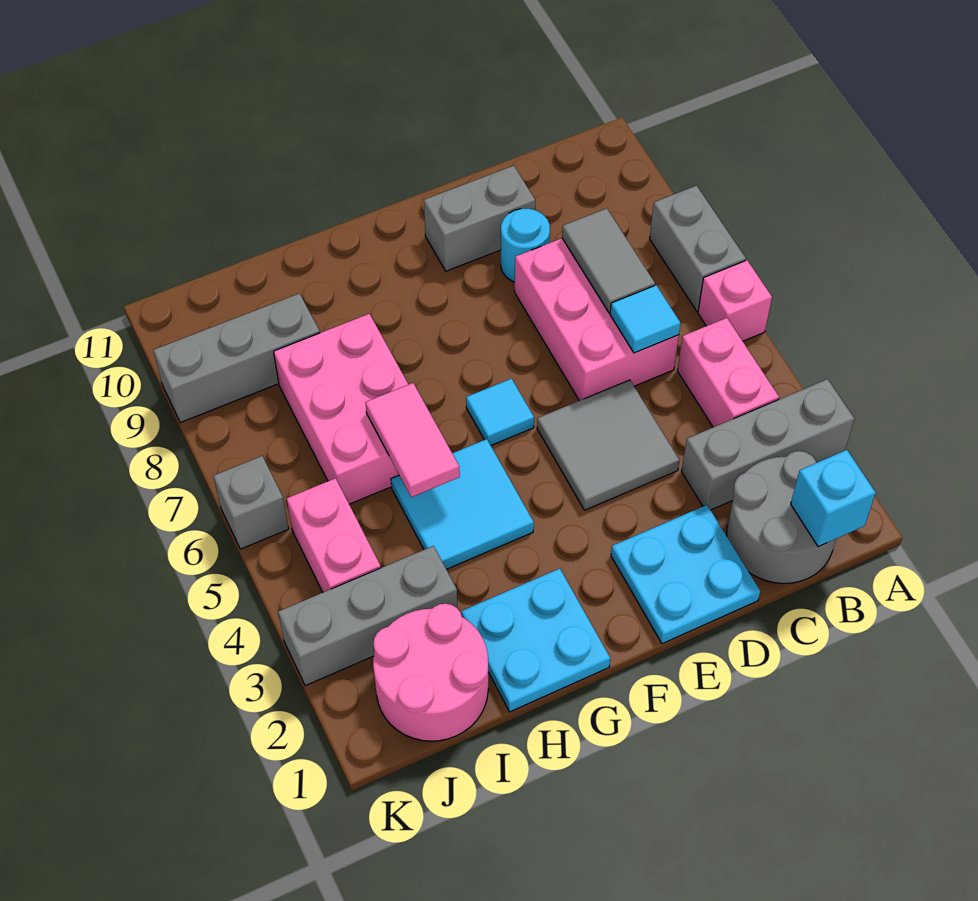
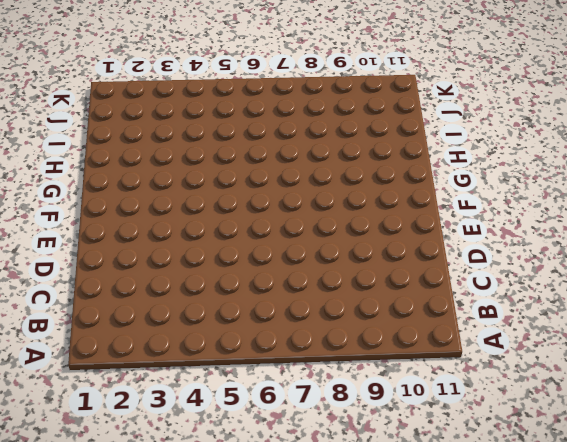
none -> grey brick A3:C3 level 1
none -> pink brick A6 level 1
none -> grey brick A7:A8 level 1

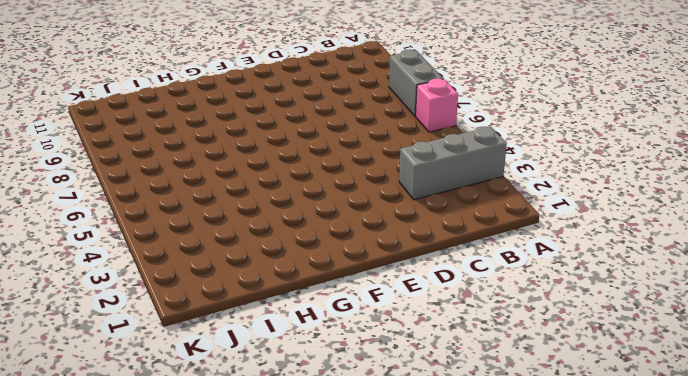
none -> grey round brick B1:C2 level 1
none -> pink brick B4:B5 level 1
none -> pink brick C6:D8 level 1

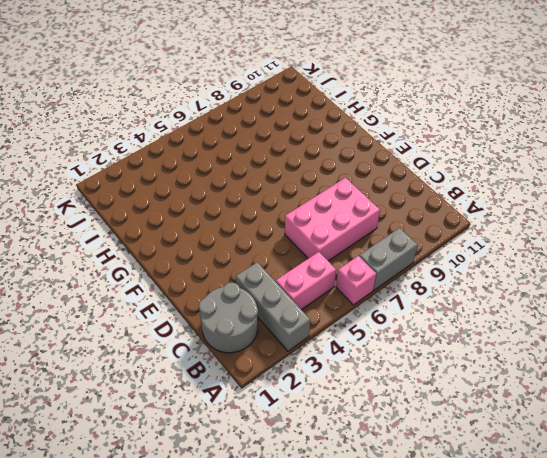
none -> cyan plate D1:E2 level 1
none -> grey tile D4:E5 level 1
none -> cyan round brick D9 level 1

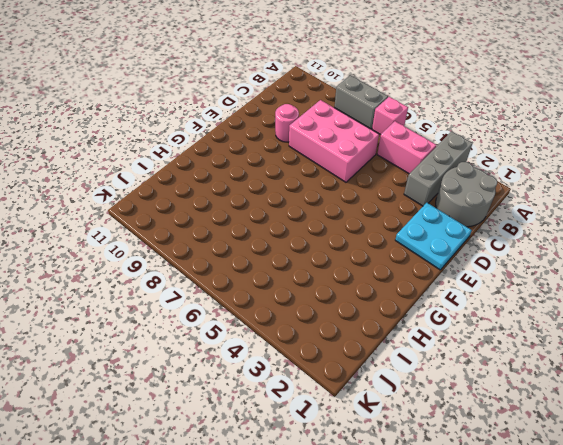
pink round brick D9 level 1 -> cyan round brick D9 level 1
none -> grey tile D4:E5 level 1
none -> grey brick D10:E10 level 1
none -> cyan tile F6 level 1

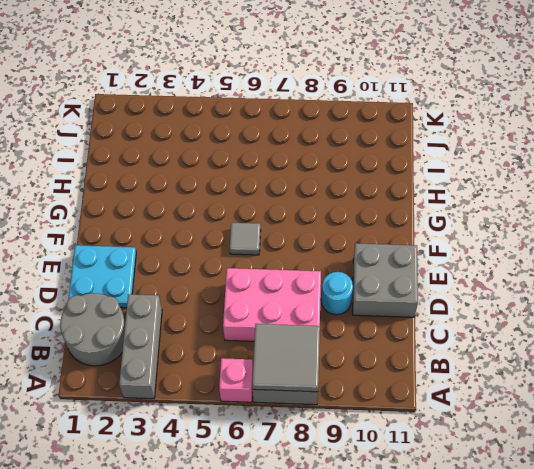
grey tile A7:B8 level 2 -> grey tile D4:E5 level 1
grey brick D10:E11 level 1 -> grey brick D10:E10 level 1
grey tile F6 level 1 -> cyan tile F6 level 1
none -> pink brick B4:B5 level 1
none -> cyan plate G1:H2 level 1
none -> cyan tile G4:H5 level 1

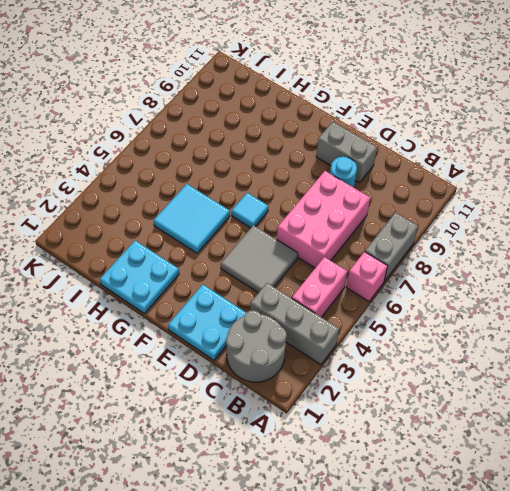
none -> pink brick H6:I8 level 1
none -> pink round brick I1:J2 level 1
none -> grey brick I3:K3 level 1

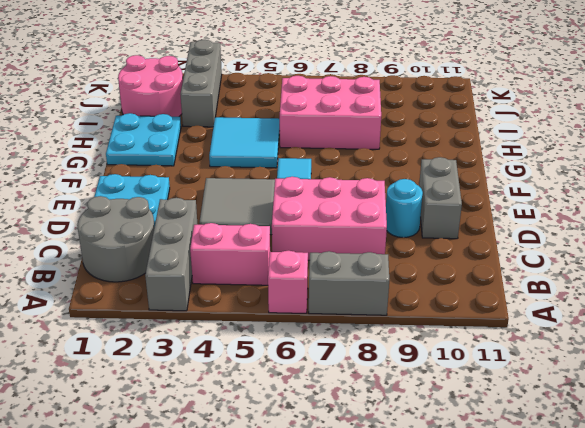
none -> grey brick I9:K9 level 1
none -> pink brick J4:J5 level 1
none -> grey brick K6 level 1

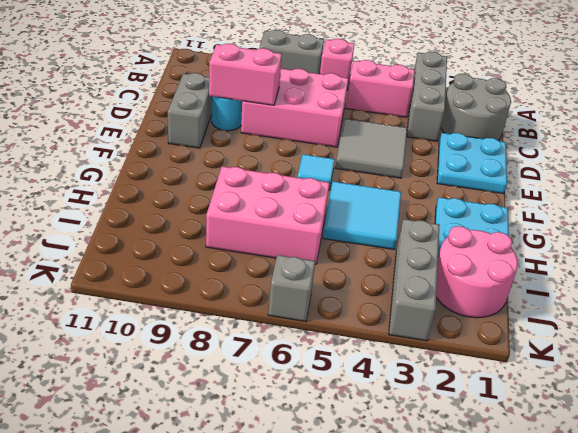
pink brick D8:D9 level 2 -> pink brick J4:J5 level 1
none -> grey brick I9:K9 level 1
none -> cyan brick B1 level 2
none -> cyan tile C6 level 2

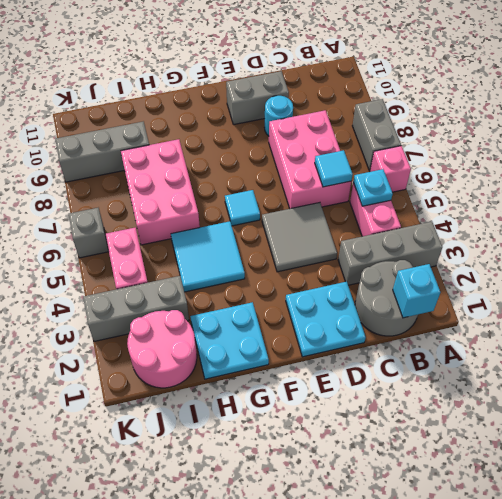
cyan plate B5 level 2 -> none
none -> grey tile C7:C8 level 2
none -> pink tile H5:H6 level 2

